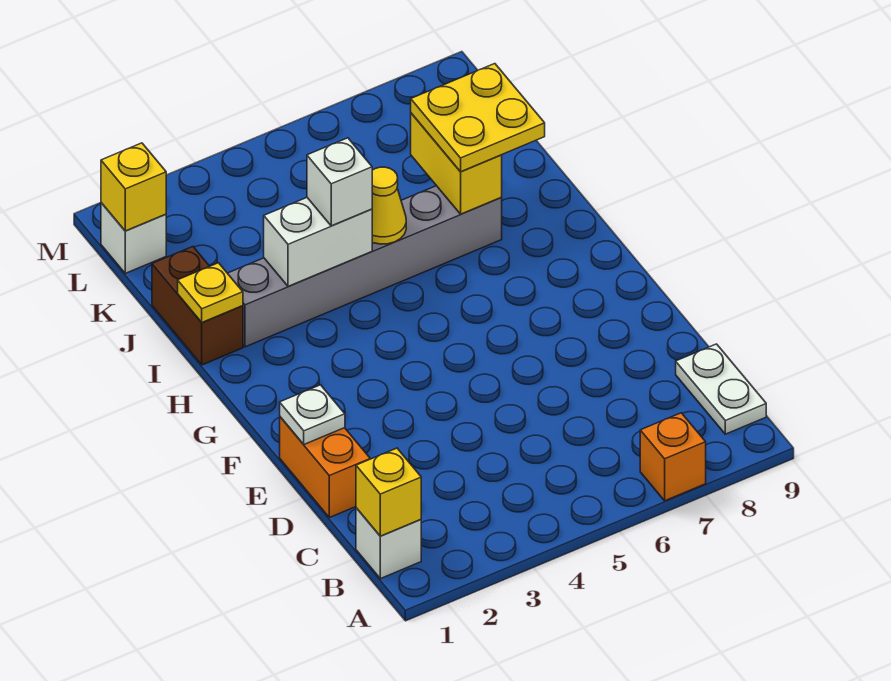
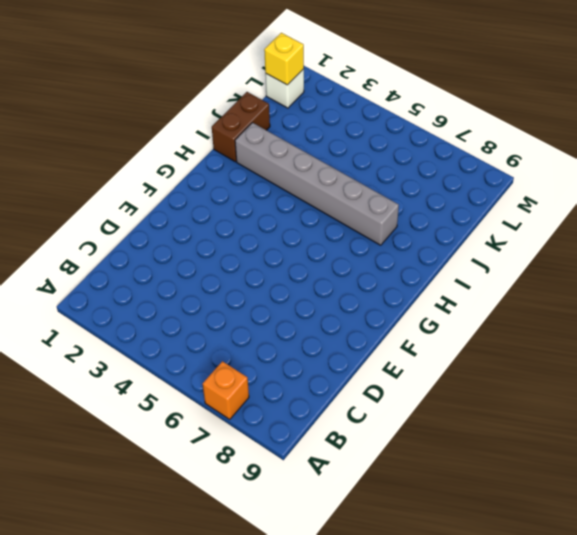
none -> white brick B1 level 1
none -> white plate B9:C9 level 1
none -> orange brick D1:E1 level 1

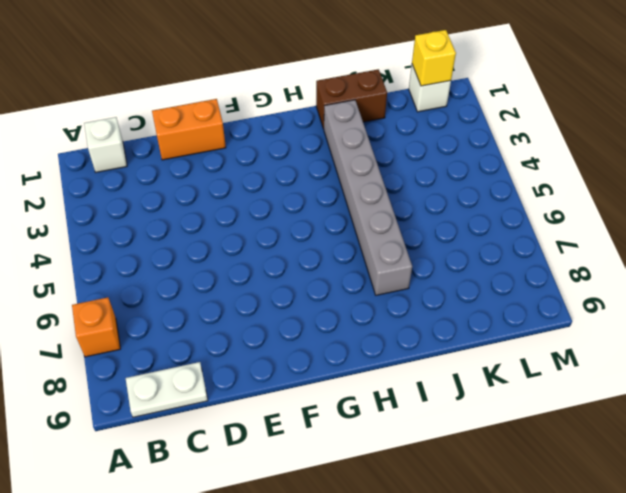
none -> yellow brick B1 level 2
none -> white plate E1 level 2
none -> yellow plate I1 level 2

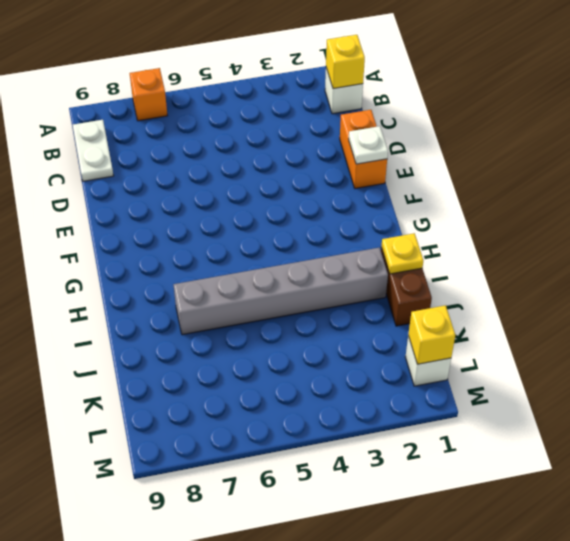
none -> white brick I3:I4 level 2
none -> yellow cone I5 level 2
none -> yellow brick I7:J7 level 2

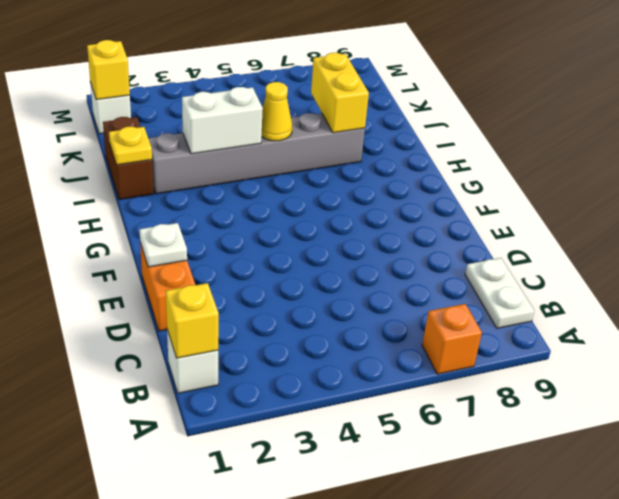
none -> white brick I4 level 3
none -> yellow plate I7:J8 level 3

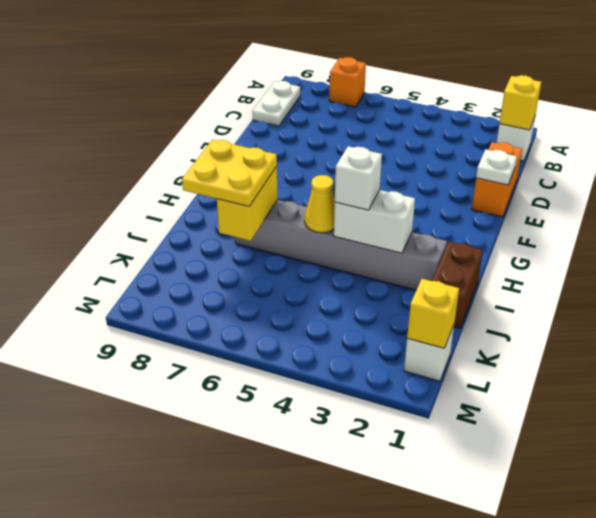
none -> yellow plate I1 level 2

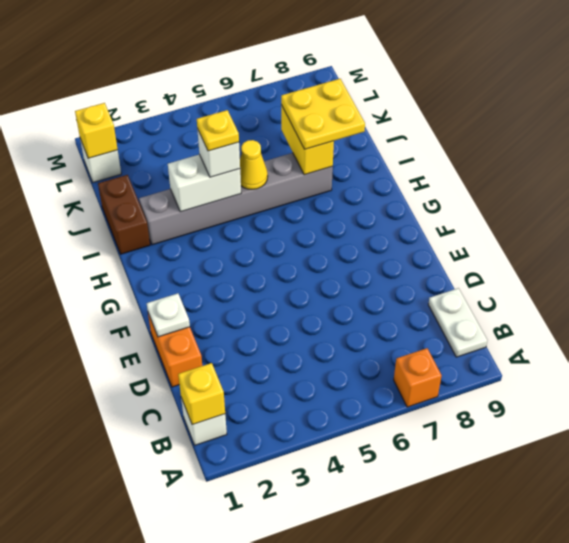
yellow plate I4 level 4 -> yellow plate I1 level 2

